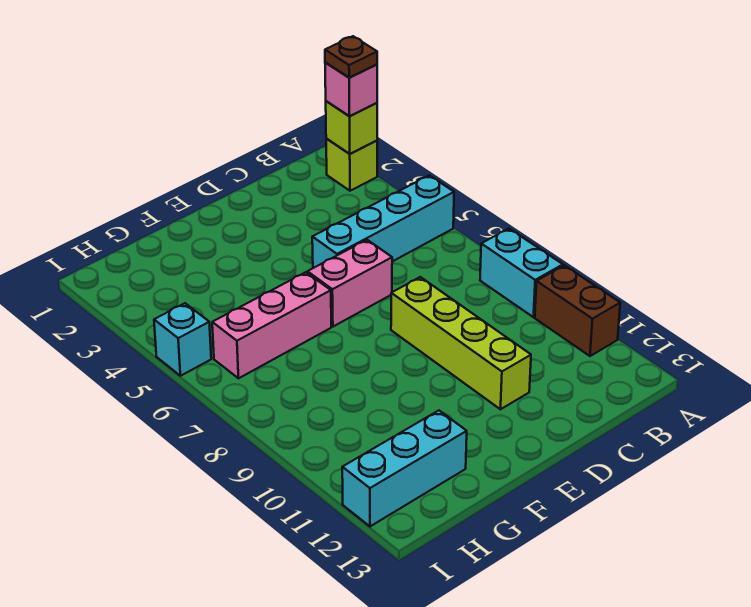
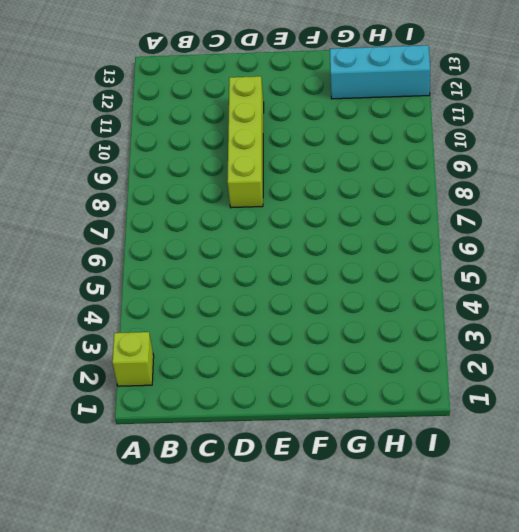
none -> cyan brick A5:D5 level 1
none -> cyan brick A8:A9 level 1
none -> brown brick A10:A11 level 1

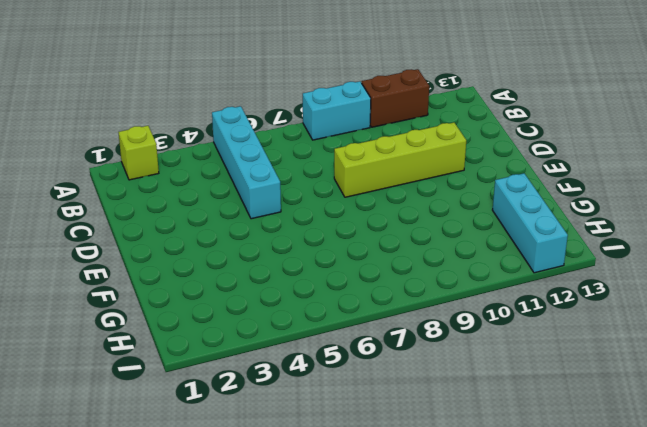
none -> pink brick D6:E6 level 1
none -> pink brick F6:H6 level 1
none -> cyan brick I5 level 1

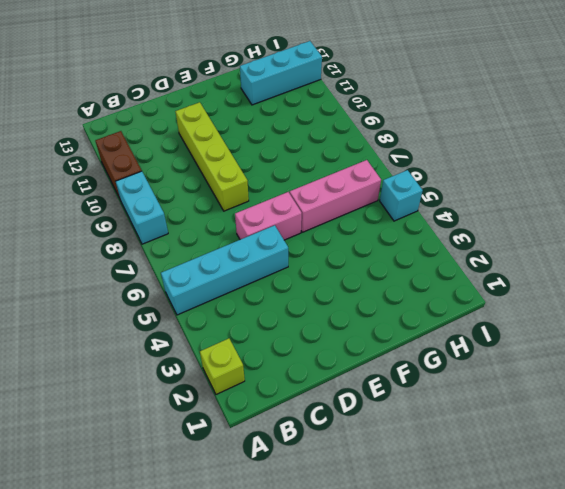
none -> lime brick A2 level 2
none -> pink brick A2 level 3
none -> brown plate A2 level 4

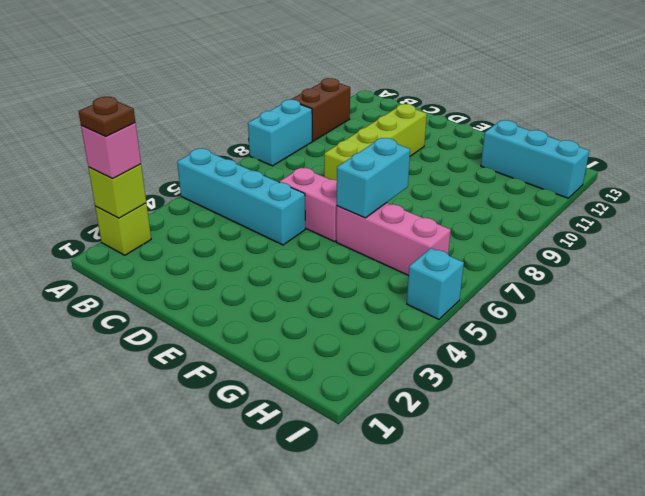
cyan brick F6:F7 level 2 -> none

